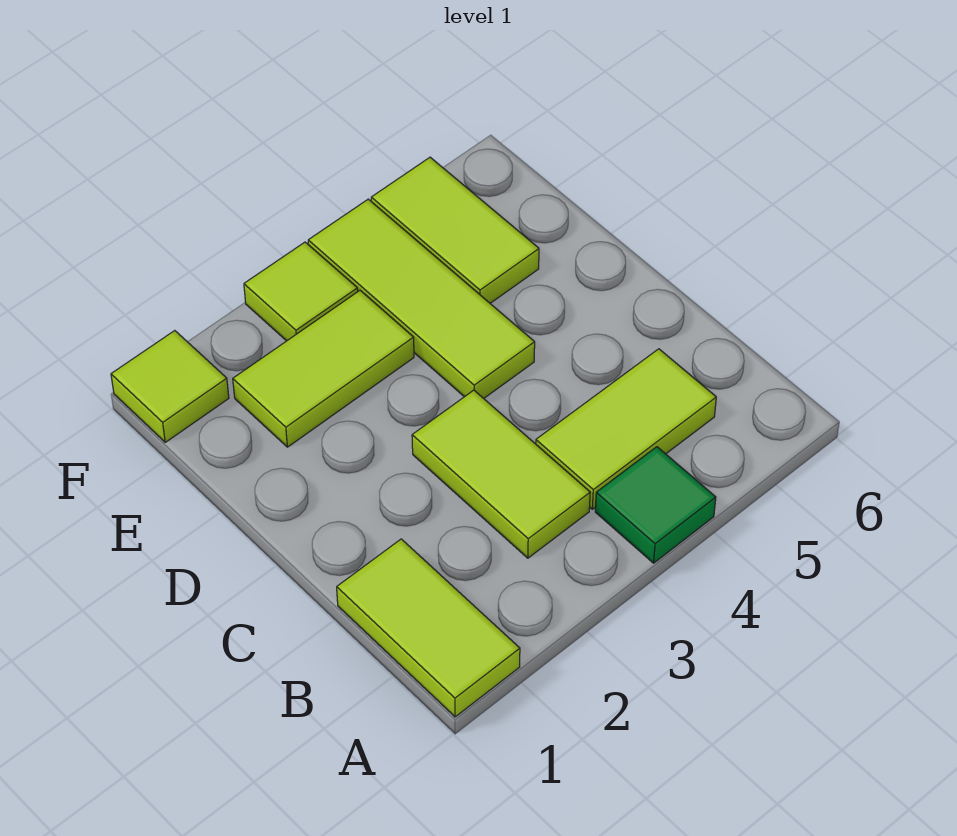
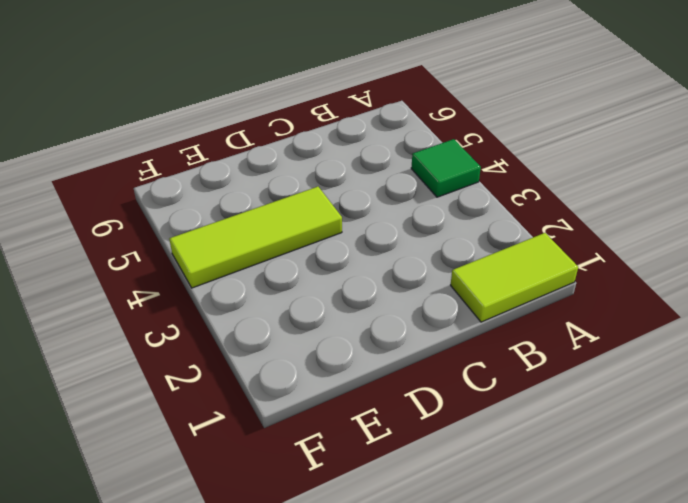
none -> lime tile B3:C3 level 1
none -> lime tile B4:B5 level 1

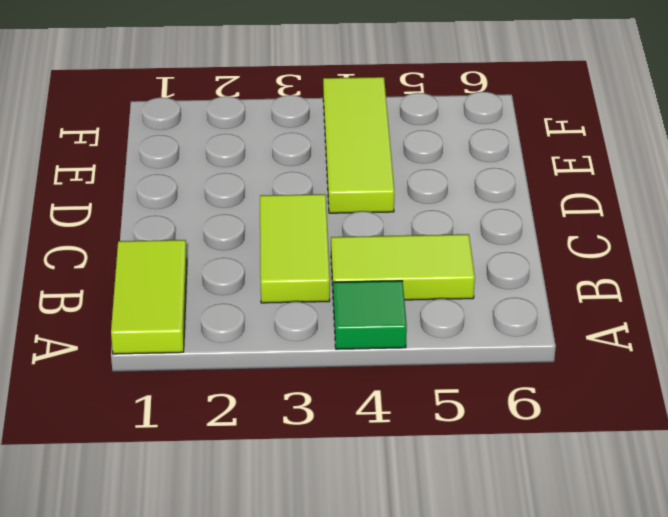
none -> lime tile E2:E3 level 1
none -> lime tile E5:F5 level 1

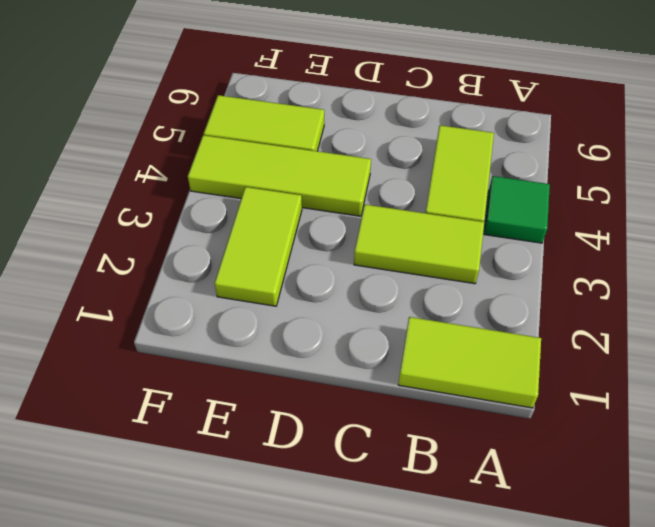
none -> lime tile F1 level 1
none -> lime tile F3 level 1

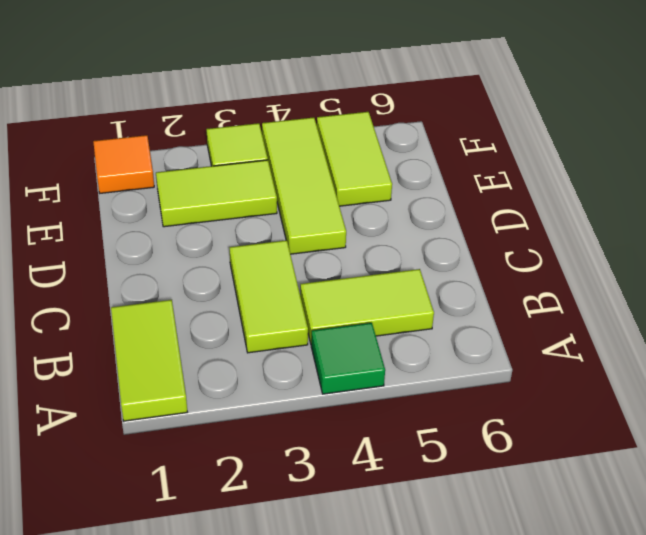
orange tile F1 level 1 -> lime tile F1 level 1

